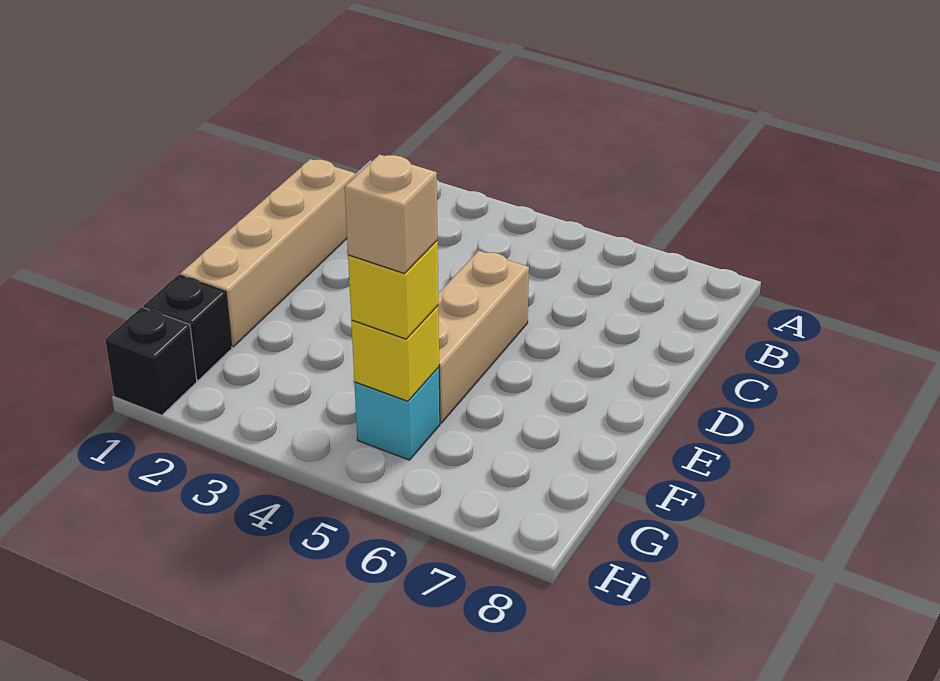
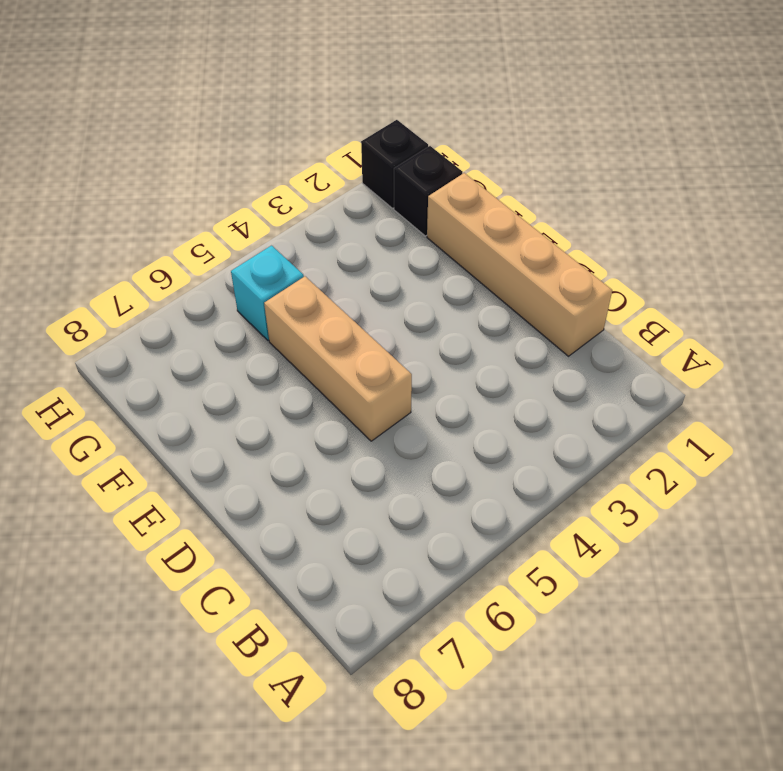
none -> yellow brick G5 level 2
none -> yellow brick G5 level 3

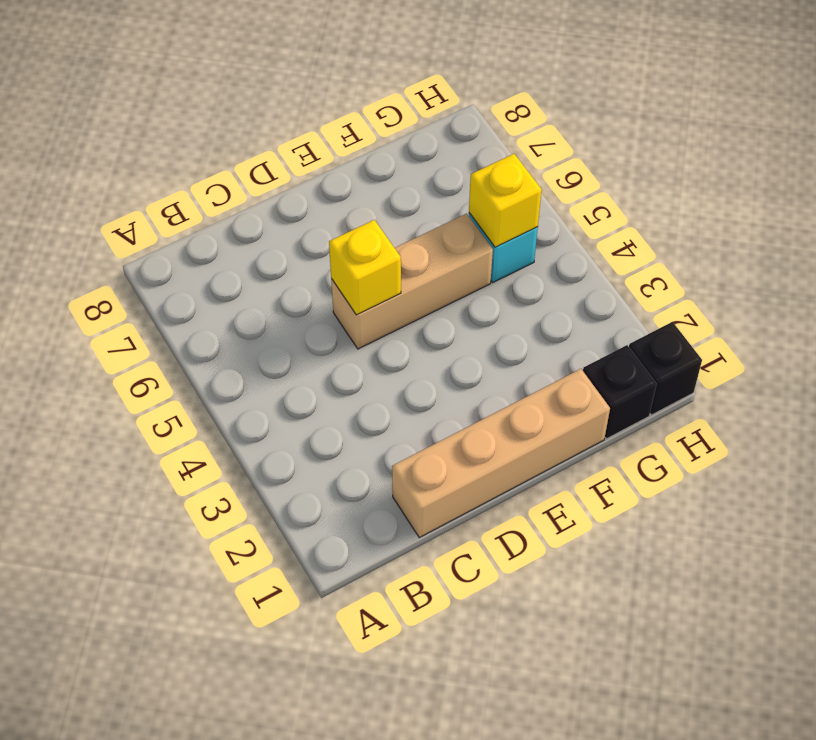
yellow brick D5 level 2 -> yellow brick G5 level 3
none -> tan brick G5 level 4

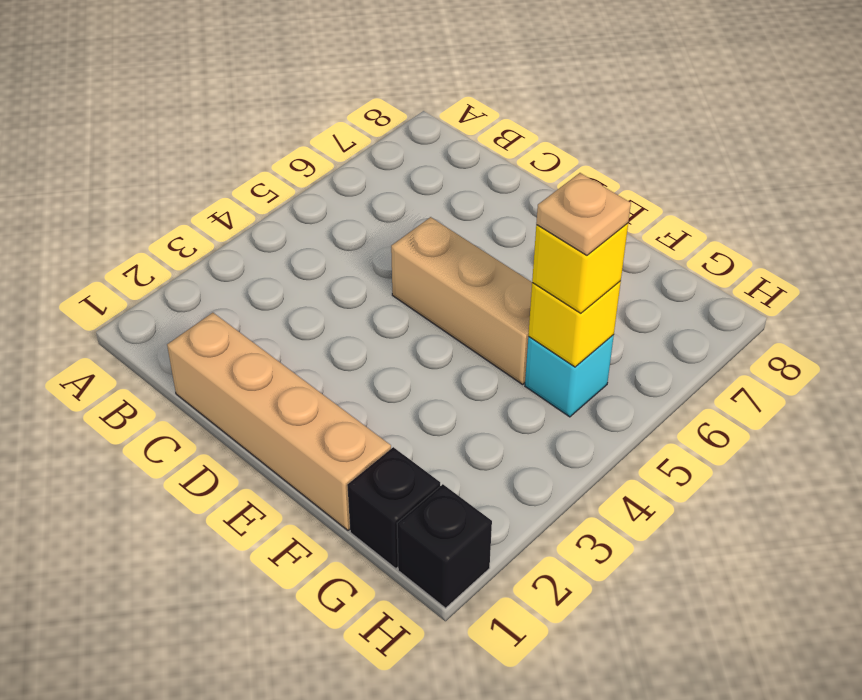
tan plate G5 level 4 -> tan brick G5 level 4

